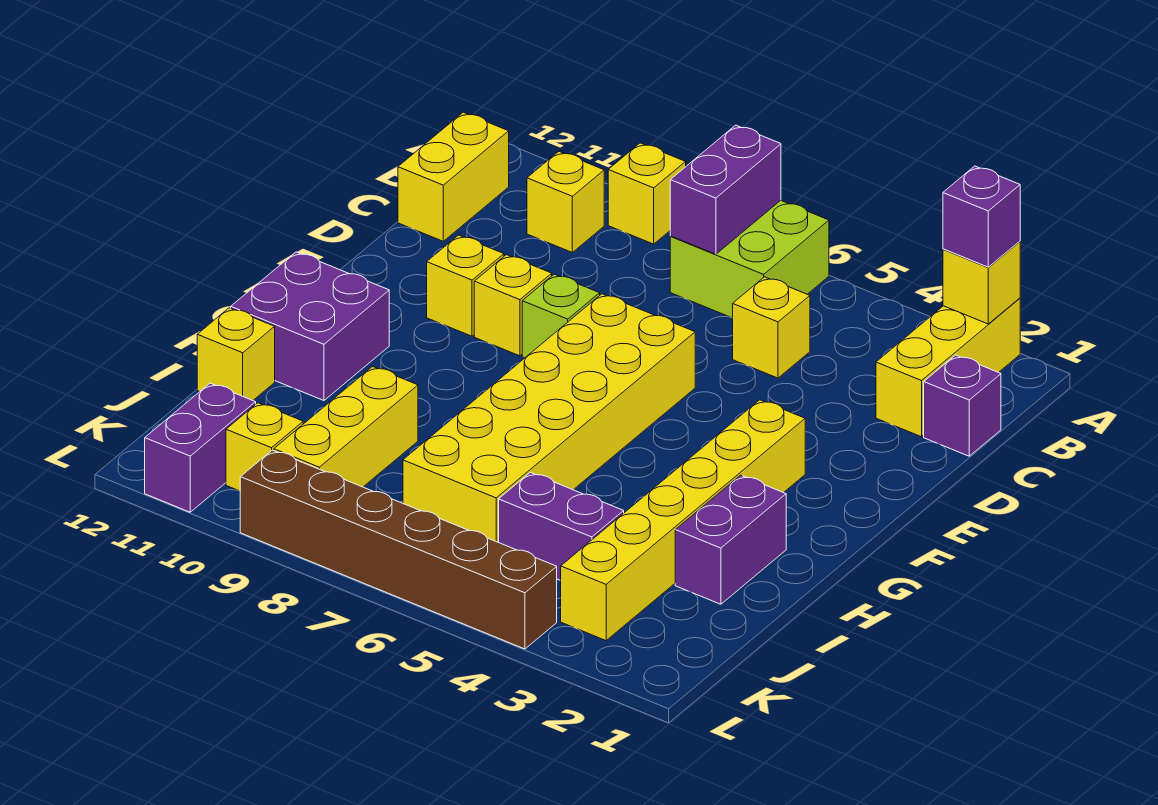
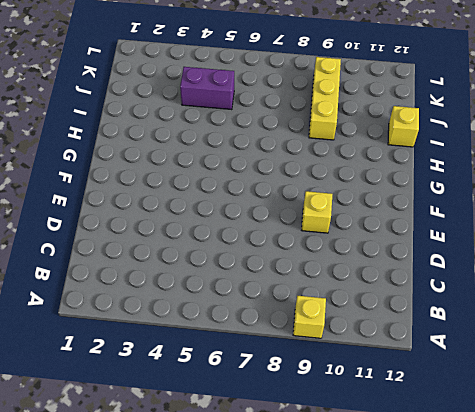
none -> yellow brick A2:C2 level 1
none -> lime brick A6:B7 level 1
none -> yellow brick B10 level 1

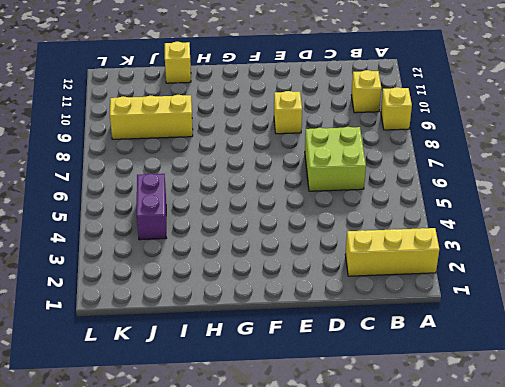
lime brick C6:D7 level 1 -> lime brick A6:B7 level 1
none -> yellow brick B12:C12 level 1
none -> purple brick C1 level 1
none -> yellow brick C5 level 1

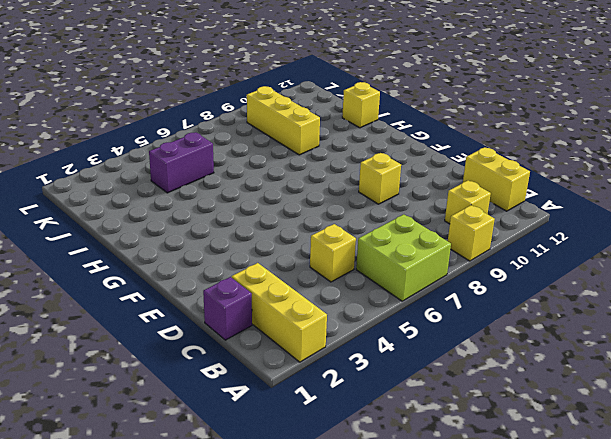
none -> yellow brick E6:J7 level 1
none -> lime brick E8 level 1
none -> yellow brick E10 level 1

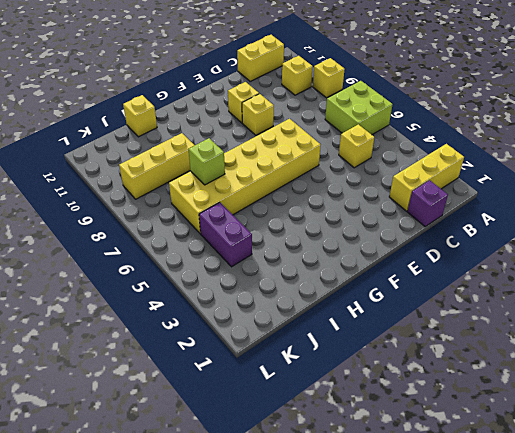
lime brick I7 level 2 -> lime brick E8 level 1
none -> yellow brick F3:K3 level 1
none -> purple brick G11:H12 level 1
none -> purple brick H2:I2 level 1

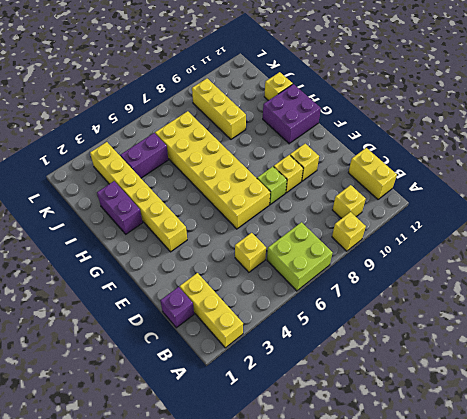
none -> yellow brick K10 level 1
none -> purple brick K11:L11 level 1
none -> brown brick L4:L9 level 1

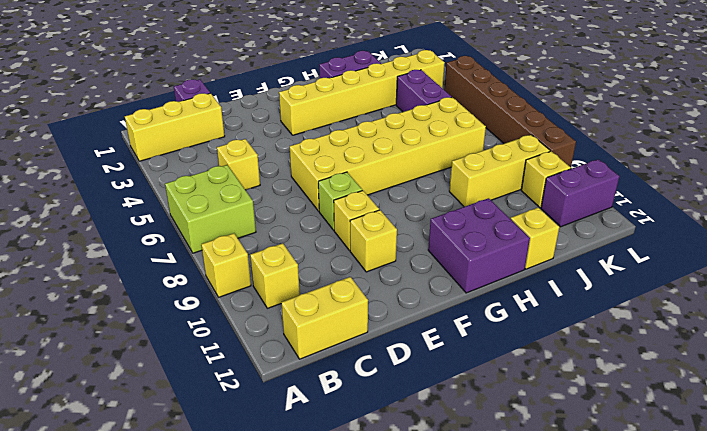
none -> yellow brick A2 level 2
none -> purple brick A7:B7 level 2
none -> purple brick A2 level 3

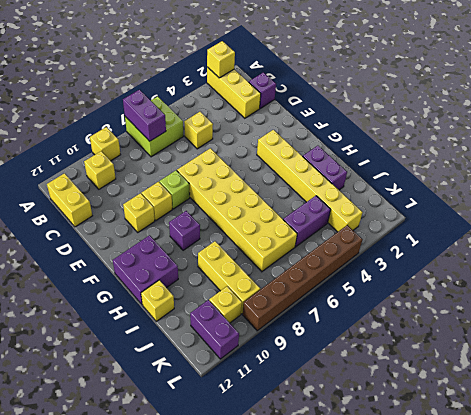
purple brick G9 level 1 -> purple brick A2 level 3

